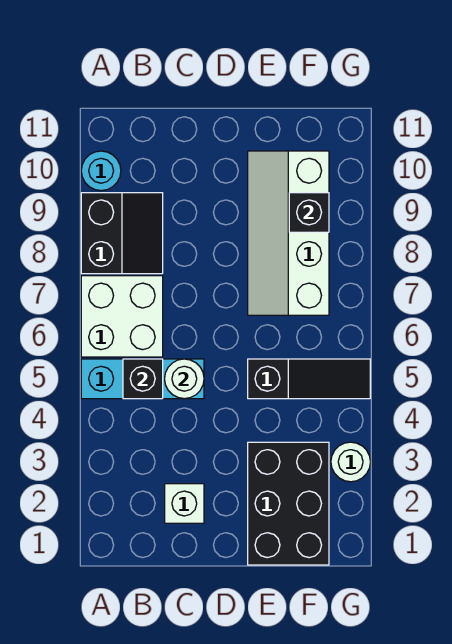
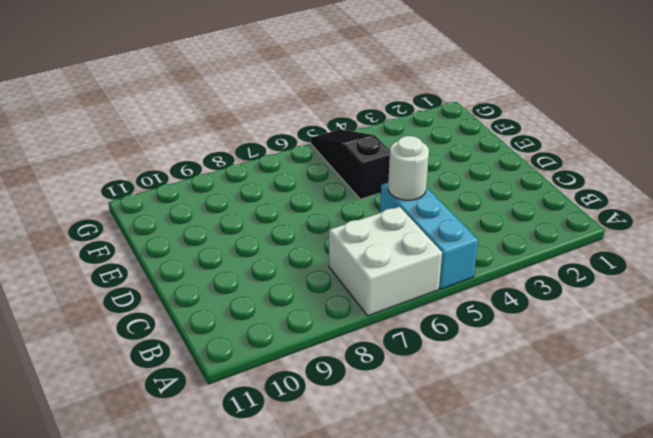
none -> black slope A8:B9 level 1 top A
none -> cyan round brick A10 level 1
none -> white brick C2 level 1

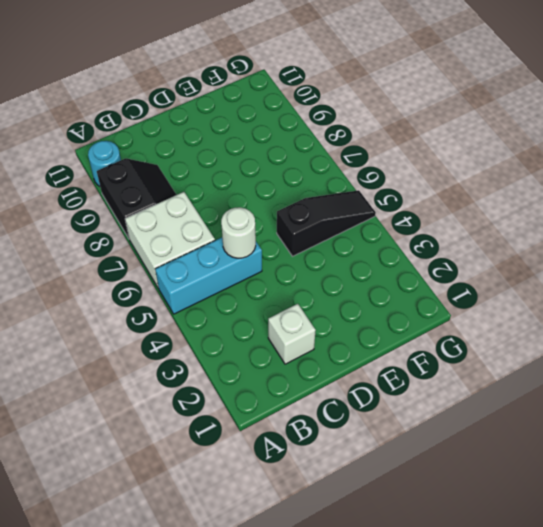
none -> black brick E1:F3 level 1
none -> white slope E7:F10 level 1 top F
none -> white round brick G3 level 1

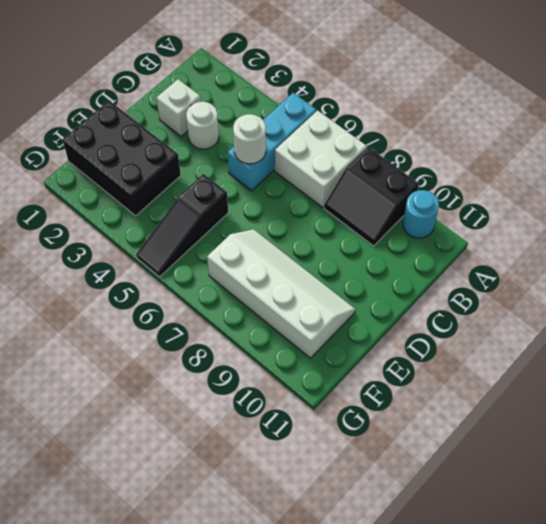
white round brick C3 level 1 -> white round brick G3 level 1
none -> black brick B5 level 2
none -> black brick F9 level 2

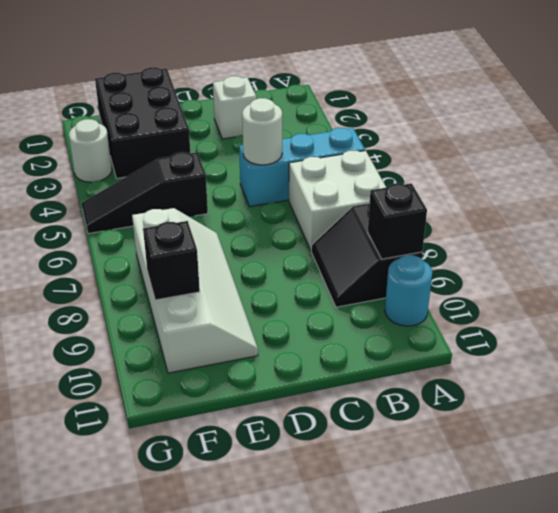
black brick A9 level 2 -> black brick B5 level 2

